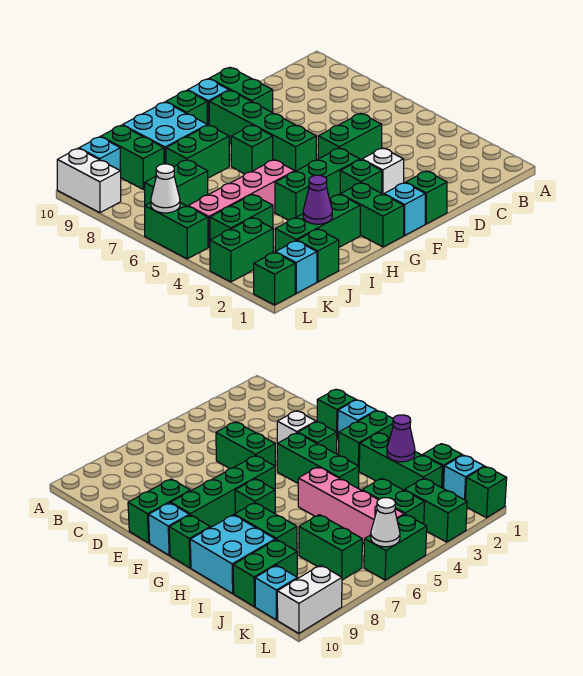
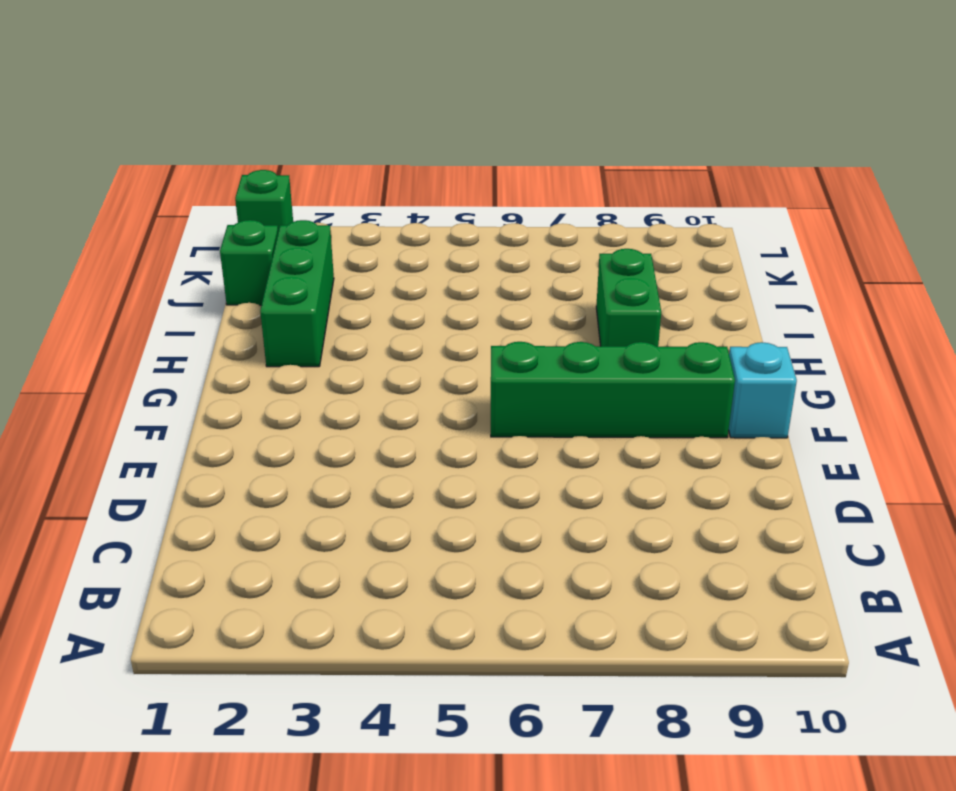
none -> green brick D5:E5 level 1
none -> green brick E1 level 1
none -> white brick E3 level 1

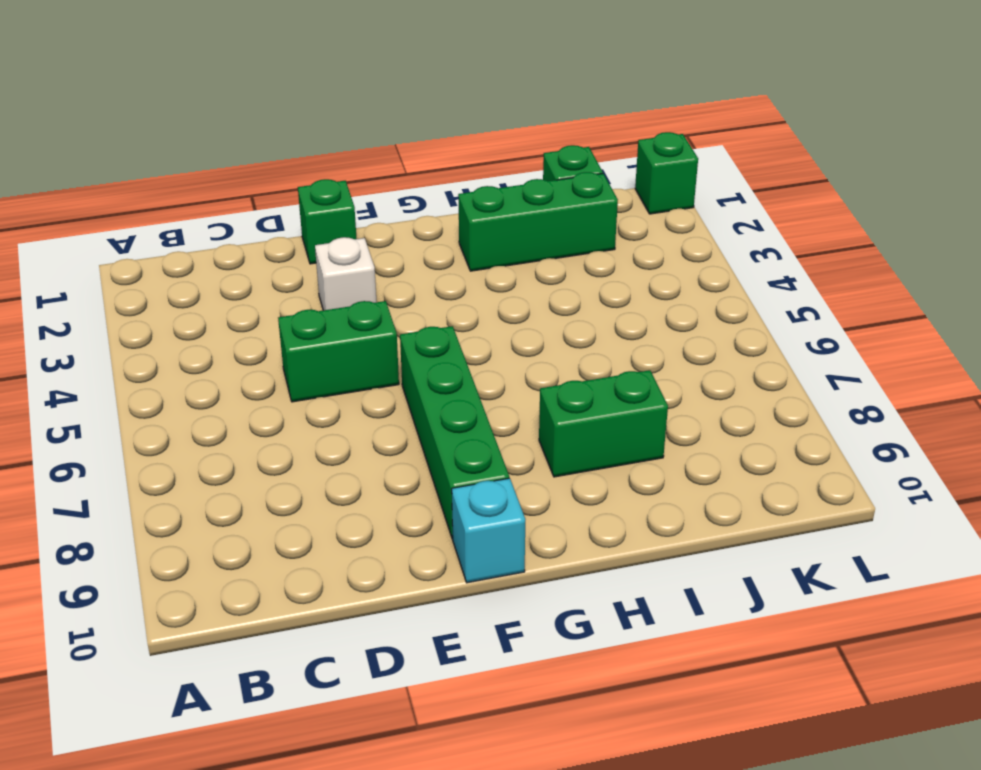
none -> green brick E9:E10 level 1
none -> cyan brick F1 level 1
none -> green brick F3 level 1

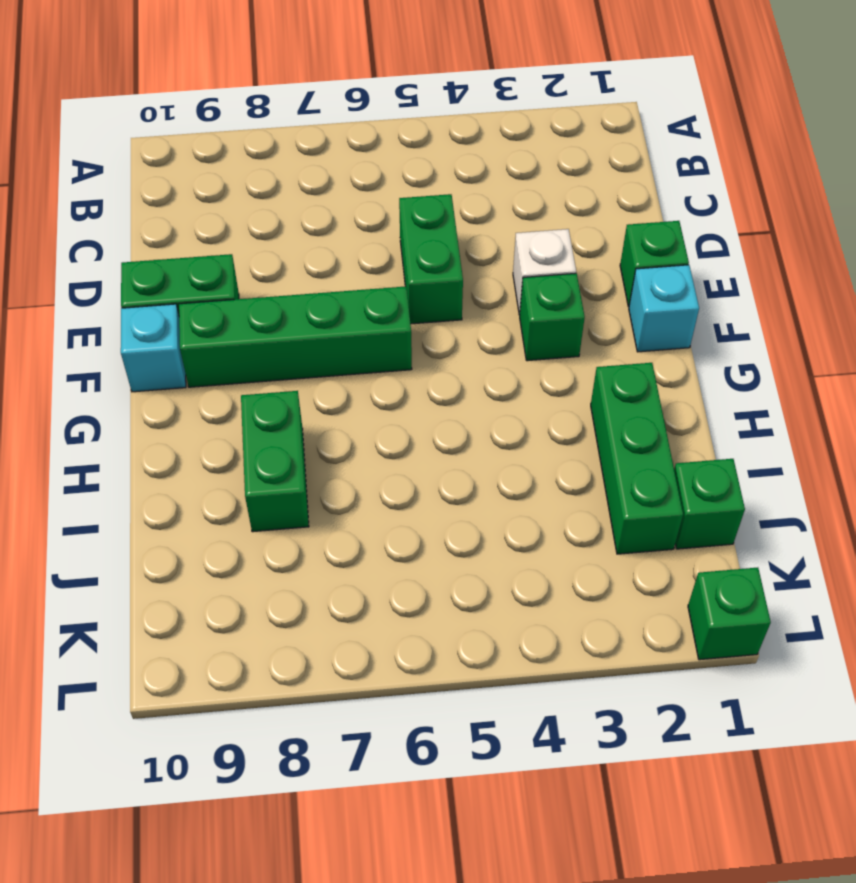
none -> green brick F4:H4 level 1
none -> green brick G1:G2 level 1
none -> green brick G7 level 1

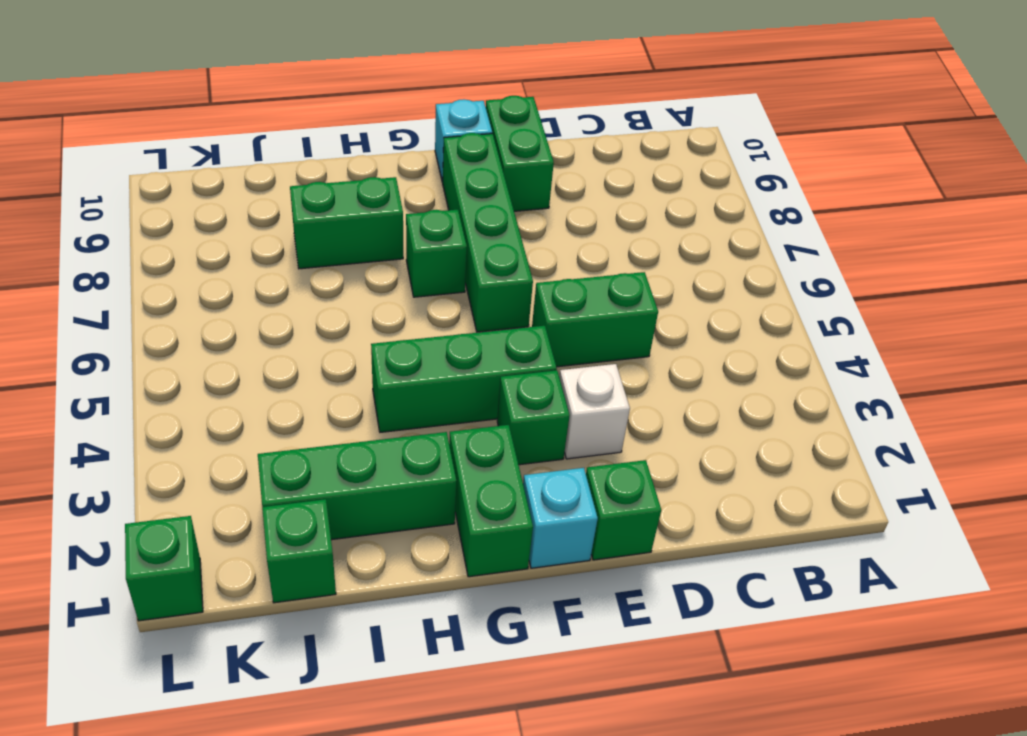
none -> green brick G10 level 1
none -> pink brick H5:K5 level 1
none -> cyan brick H9:I10 level 1

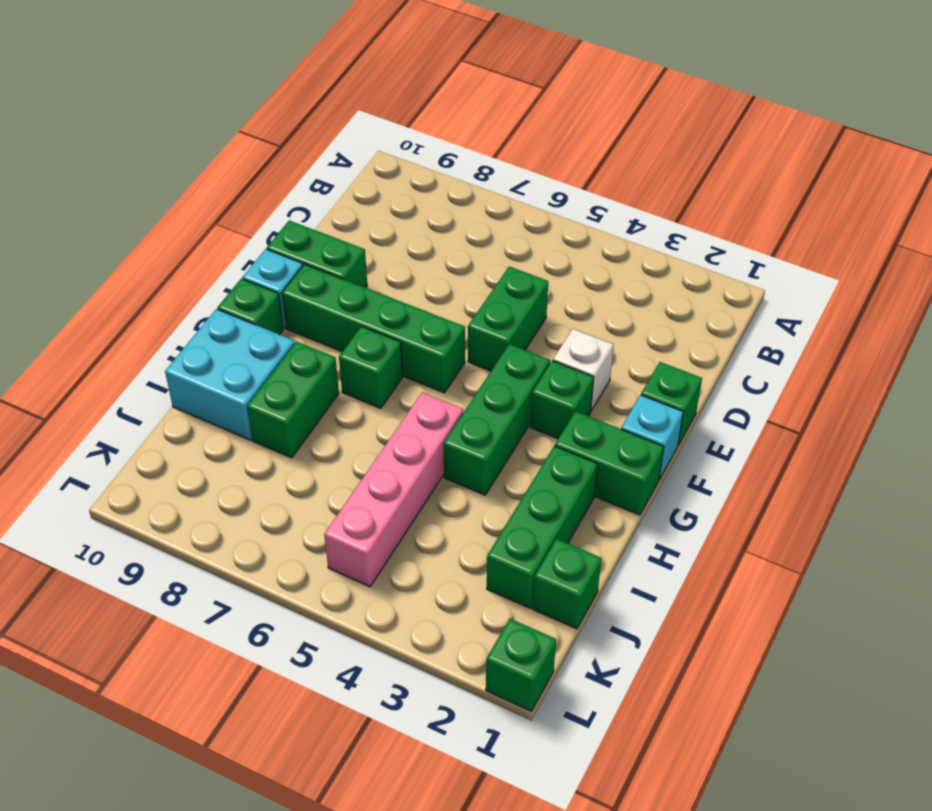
none -> green brick J4:K4 level 1
none -> green brick J7:K7 level 1
none -> green brick J9:J10 level 1

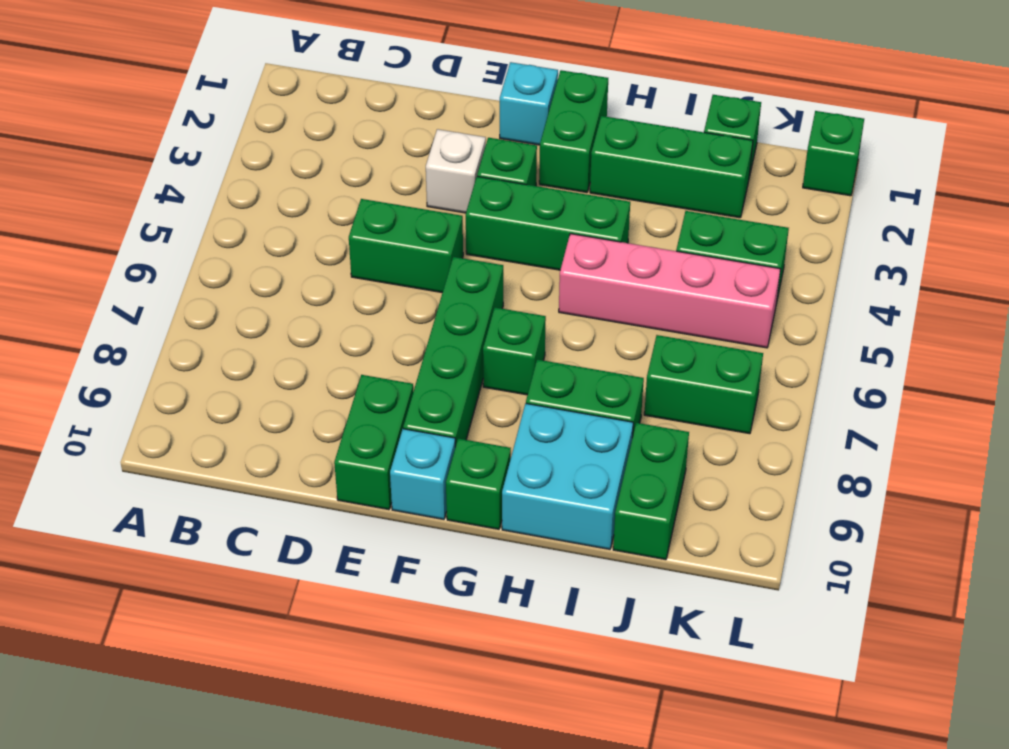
none -> green brick E1 level 1
none -> cyan brick K1 level 1
none -> green brick K3:L3 level 1

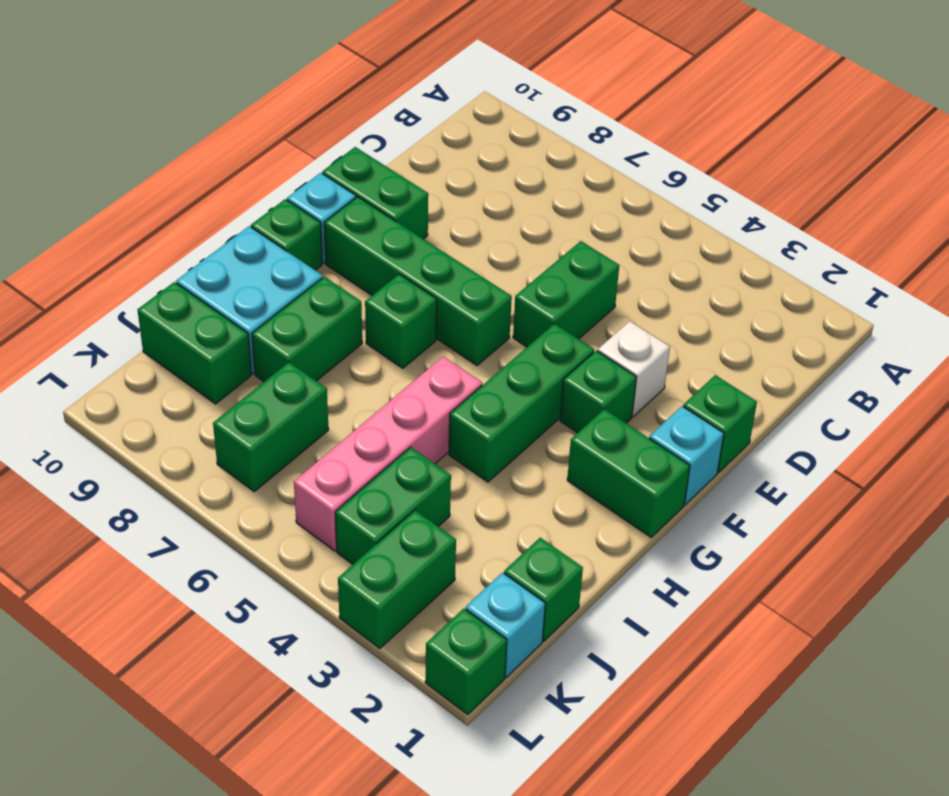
none -> green brick H2:J2 level 1
none -> cyan brick K10 level 1
none -> green brick L5:L6 level 1

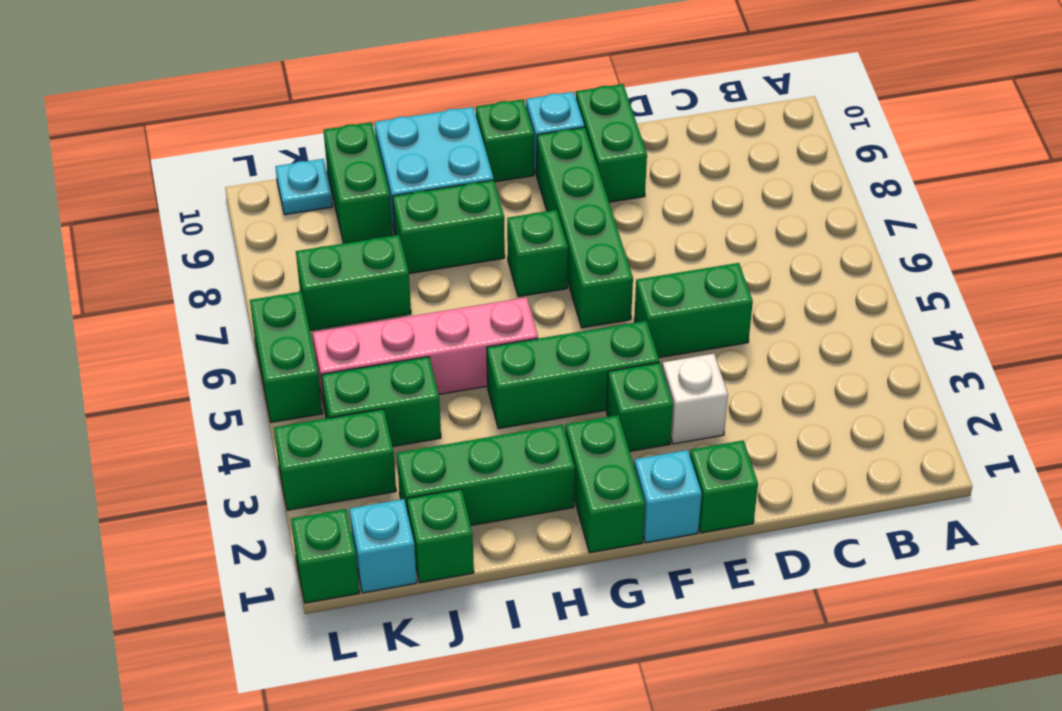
cyan plate K10 level 1 -> cyan brick K10 level 1
none -> white brick L9:L10 level 1
none -> purple cone I2 level 2
none -> white cone L6 level 2

